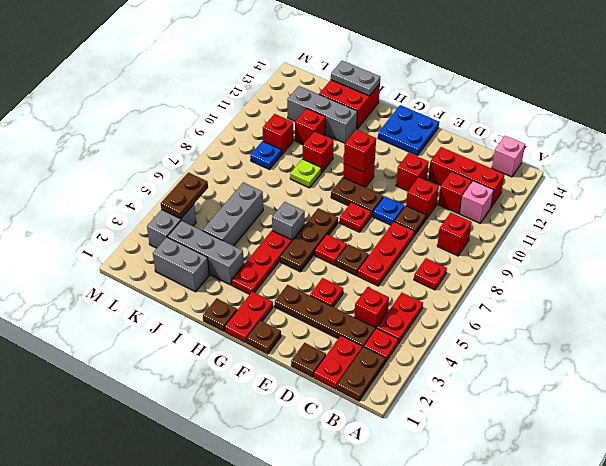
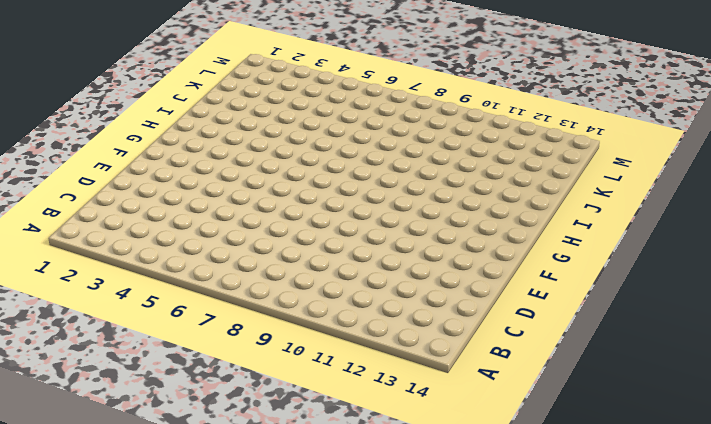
none -> brown plate B1:B2 level 1
none -> red plate B3 level 1
none -> red plate B4:B5 level 1
none -> red plate B7 level 1

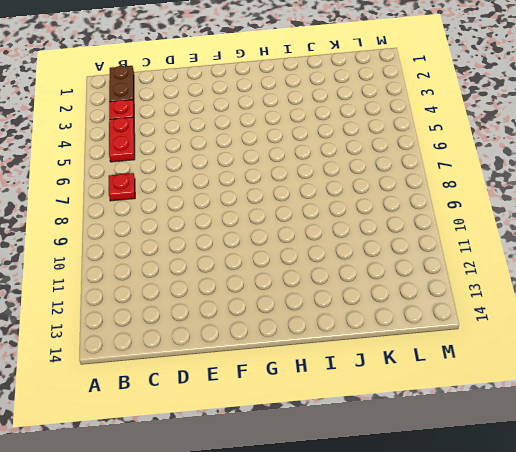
none -> red brick B9 level 1
none -> pink brick B11 level 1
none -> red brick B12:D12 level 1
none -> pink brick B14 level 1

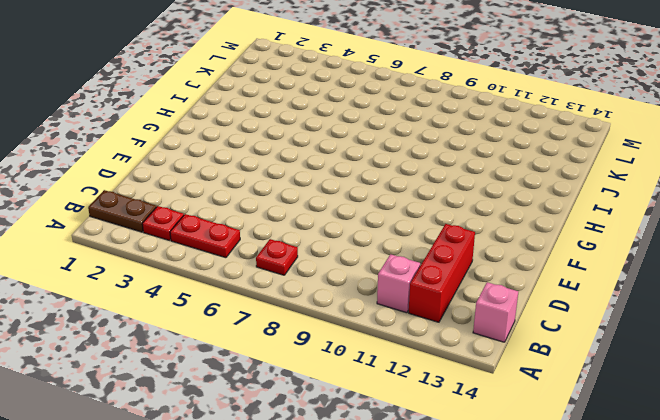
none -> red brick B9 level 1
none -> red plate C1:C2 level 1
none -> brown plate C3:F3 level 1
none -> red brick C4 level 1

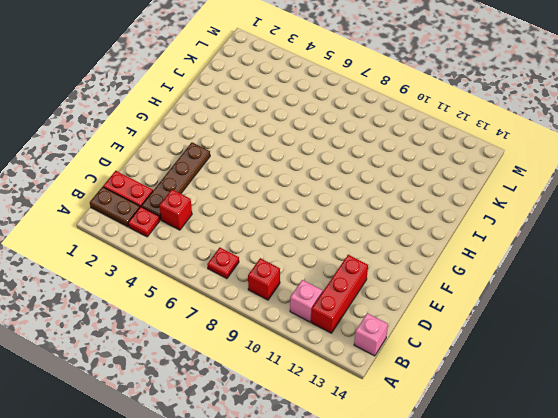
none -> red plate B4:B5 level 1
none -> red brick C11 level 1
none -> brown plate D1 level 1
none -> red plate D6:D8 level 1

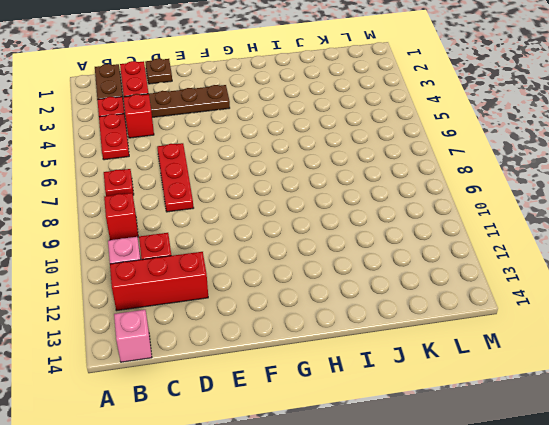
none -> brown plate D9 level 1
none -> red brick D10 level 1
none -> red plate E4 level 1
none -> brown plate E6 level 1

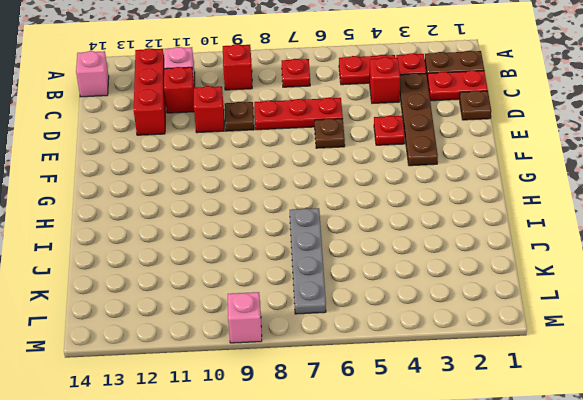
grey plate I7:L7 level 1 -> none
pink brick M9 level 1 -> none
none -> blue plate E9 level 1
none -> red brick E11 level 1
none -> brown plate F1 level 1
none -> red plate F6 level 1

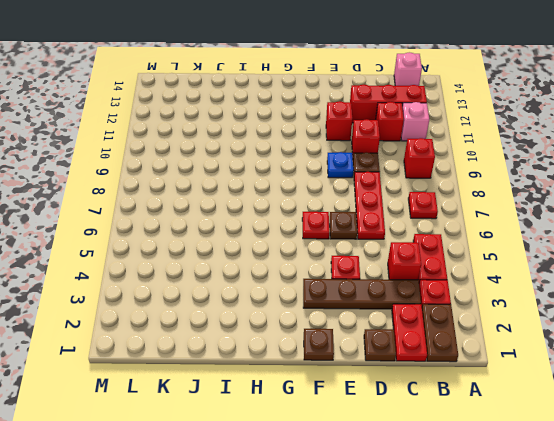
none -> red plate F8 level 1
none -> brown plate F9:G9 level 1
none -> blue plate F13:G14 level 1
none -> red plate G1:G2 level 1

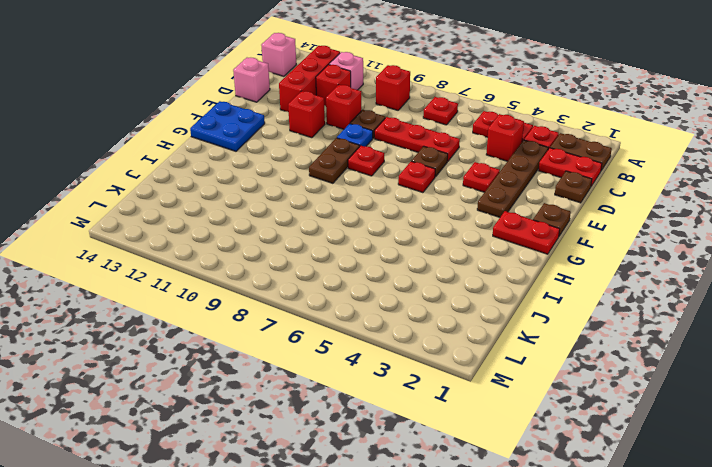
pink brick D14 level 1 -> none
none -> brown plate G5:G7 level 1
none -> red brick G10 level 1
none -> brown plate H1 level 1
none -> red plate H3:H5 level 1

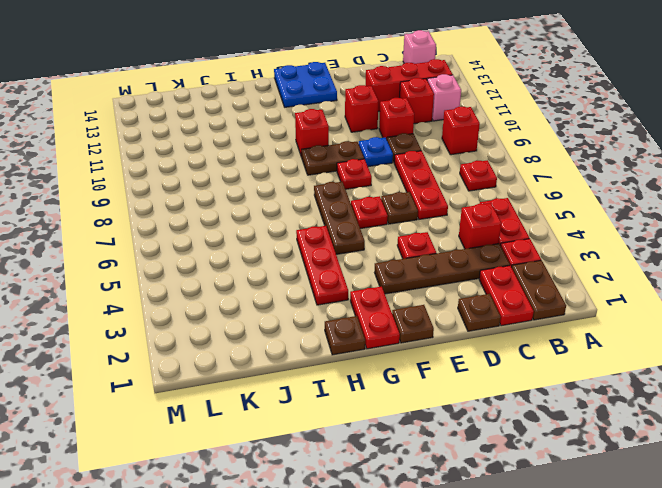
none -> grey brick H6 level 1
none -> grey brick I3:K3 level 1
none -> lime plate I9 level 1
none -> red brick I10 level 1

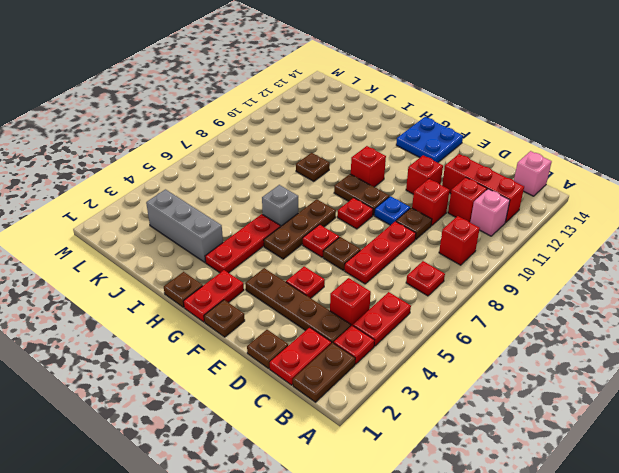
brown plate I9 level 1 -> lime plate I9 level 1
none -> red brick I10 level 1
none -> grey brick I12:K12 level 1
none -> red brick I13:J14 level 1
none -> grey brick J2:K2 level 1

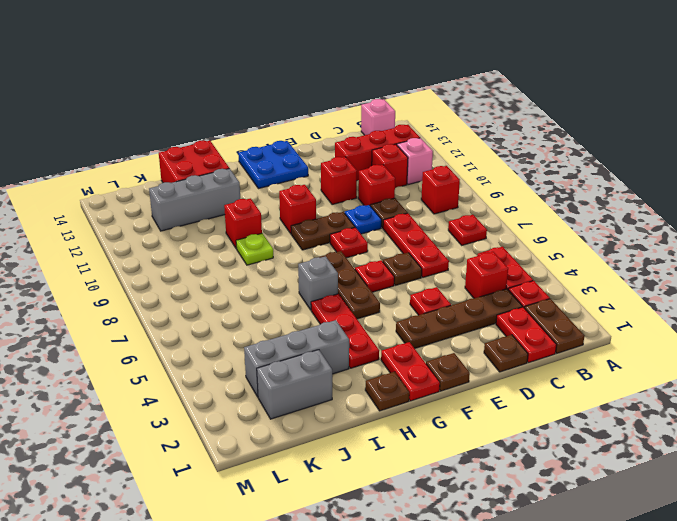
none -> grey brick J4:J6 level 1
none -> red brick J11 level 1
none -> blue plate K9 level 1
none -> red brick K10 level 1

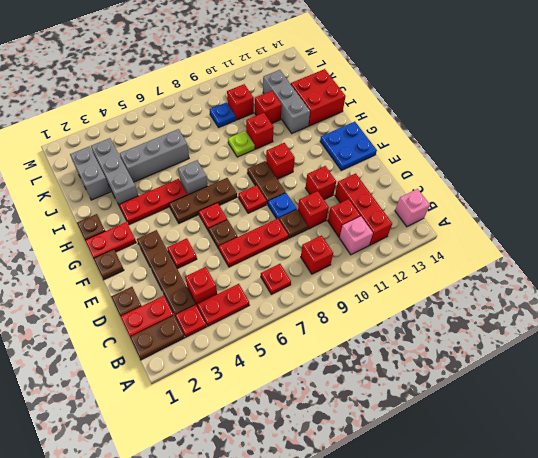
none -> grey brick L3:L4 level 1
none -> red brick G10 level 2
none -> grey plate I14:J14 level 2
none -> brown plate L4:L5 level 2

